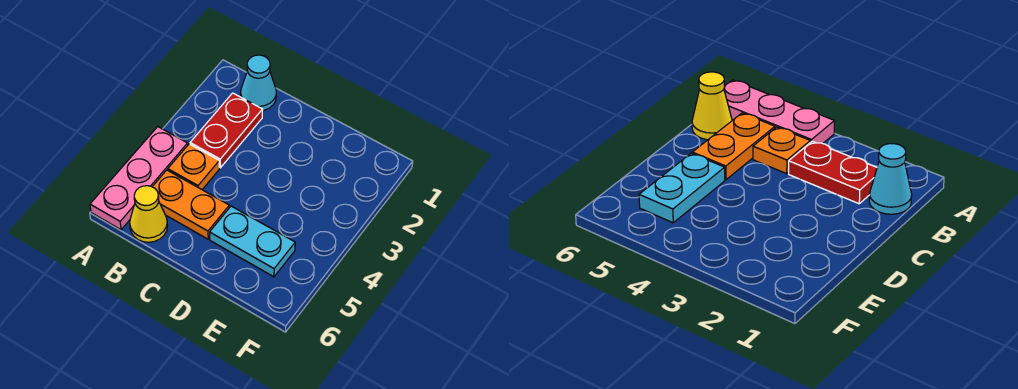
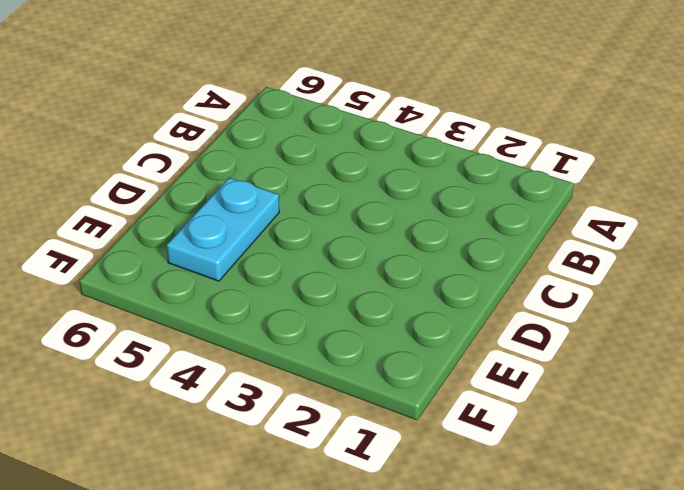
none -> pink plate A4:A6 level 1
none -> cyan cone B1 level 1

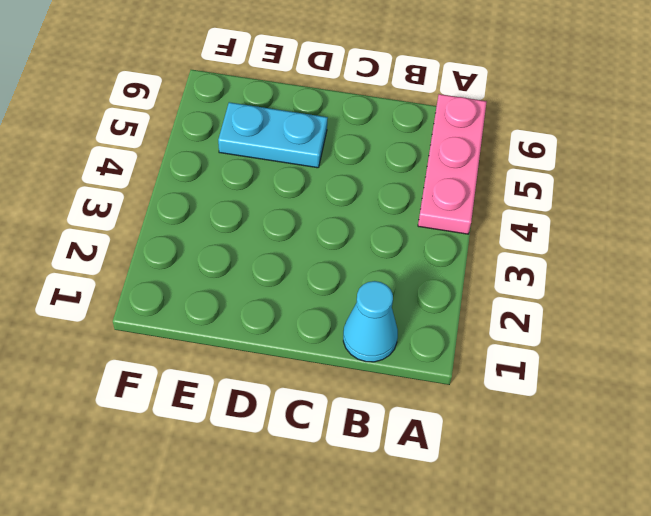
none -> red plate B2:B3 level 1
none -> orange plate B4 level 1

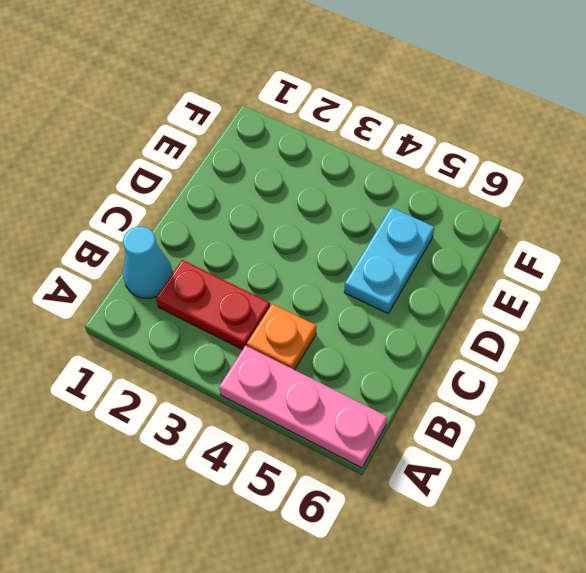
none -> orange plate B5:C5 level 1
none -> yellow cone B6 level 1

